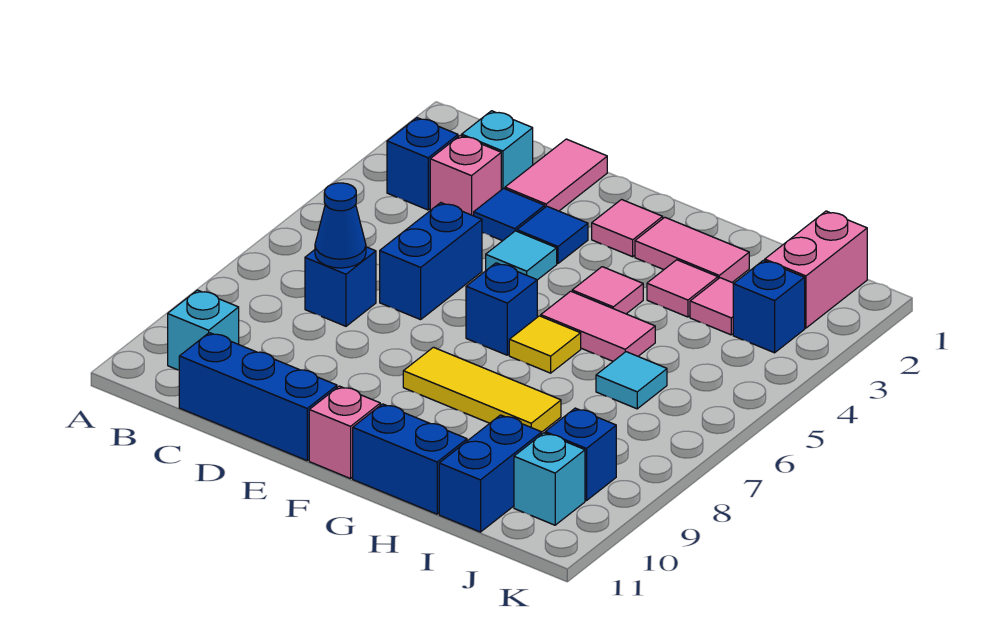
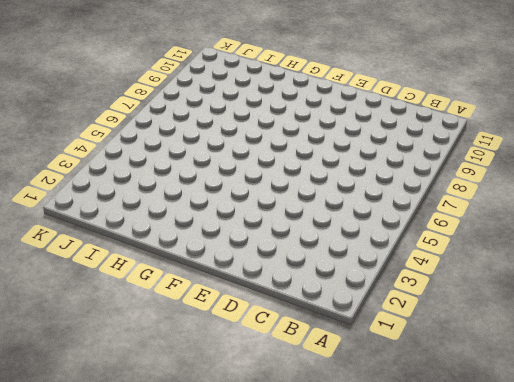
none -> blue brick B3 level 1
none -> cyan brick B10 level 1
none -> cyan brick C2 level 1

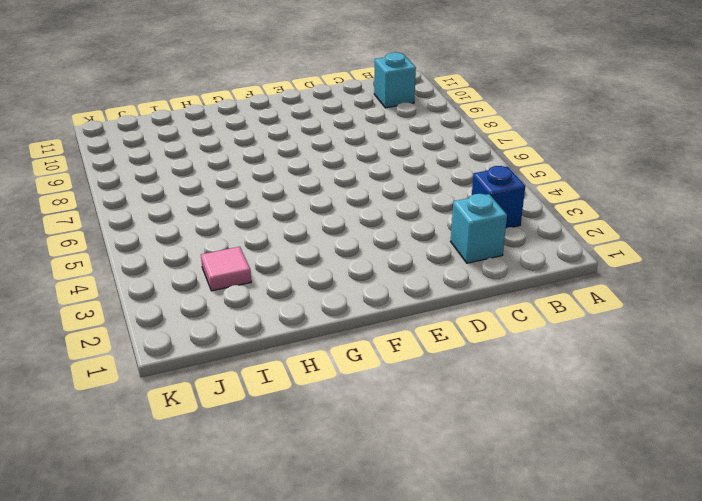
none -> pink brick C3 level 1
none -> blue brick C7 level 1
none -> blue brick C11:E11 level 1

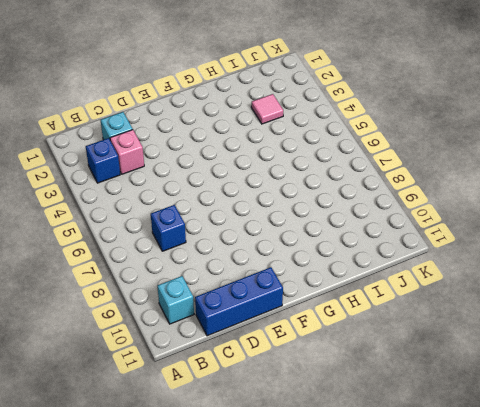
none -> pink tile D1:D2 level 1
none -> blue tile D3 level 1
none -> blue brick D5:D6 level 1

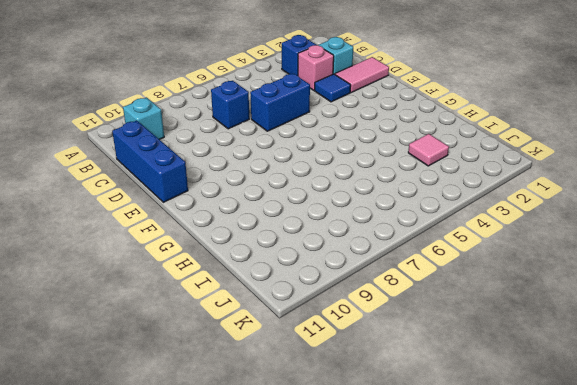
none -> blue tile E3 level 1
none -> cyan tile E4 level 1
none -> pink tile F2 level 1

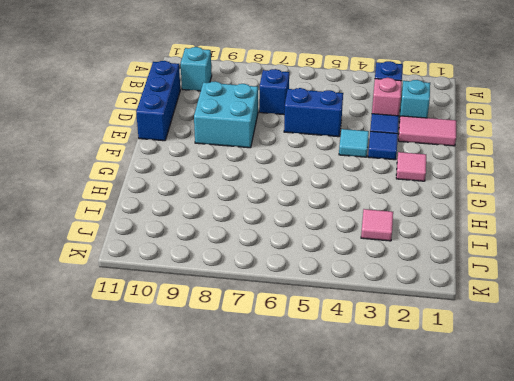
cyan brick D8:E9 level 1 -> none
none -> blue brick F6 level 1
none -> yellow tile F8:H8 level 1
none -> pink brick F11 level 1

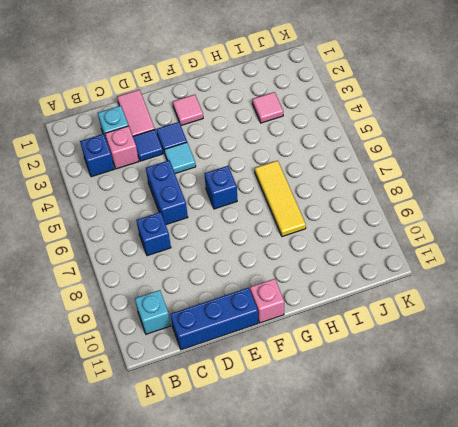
yellow tile H6:H8 level 1 -> yellow tile F8:H8 level 1
none -> pink tile G2:H2 level 1
none -> pink tile G4 level 1
none -> pink tile G5:H5 level 1

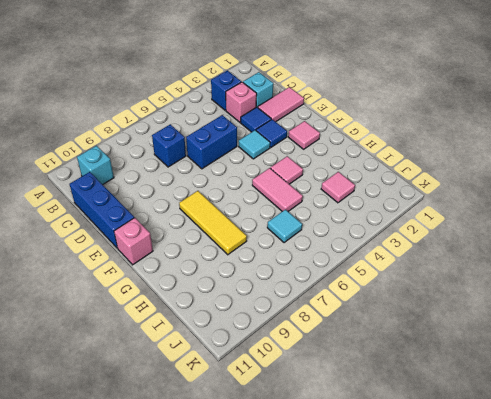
none -> blue brick F6 level 1
none -> pink tile G2:H2 level 1
none -> yellow tile G6 level 1

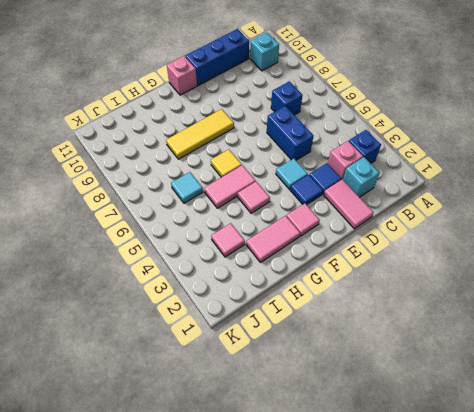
none -> blue brick F6 level 1
none -> blue brick G11:H11 level 1
none -> pink tile H3 level 1

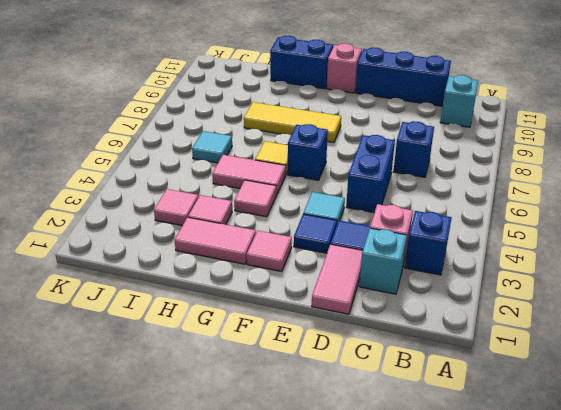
none -> blue brick I10:I11 level 1
none -> pink brick J1:J2 level 1
none -> blue brick J3 level 1

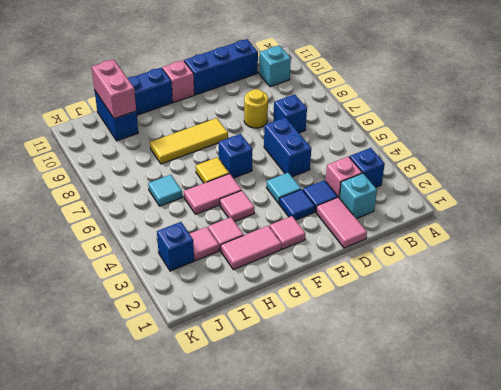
yellow round brick D8 level 1 -> none
pink brick I10:I11 level 2 -> pink brick J1:J2 level 1
none -> blue brick J9 level 1
none -> cyan brick J10 level 1
none -> blue cone C7 level 2

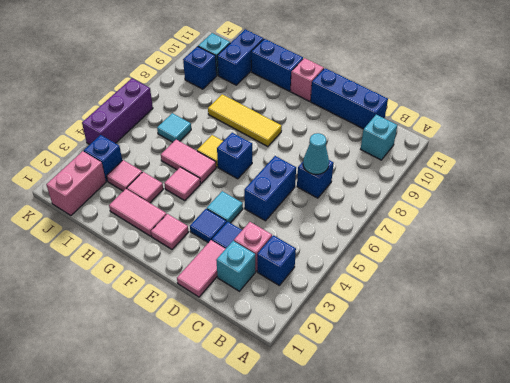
cyan cone C7 level 2 -> blue cone C7 level 2
purple brick K4:K6 level 1 -> none

